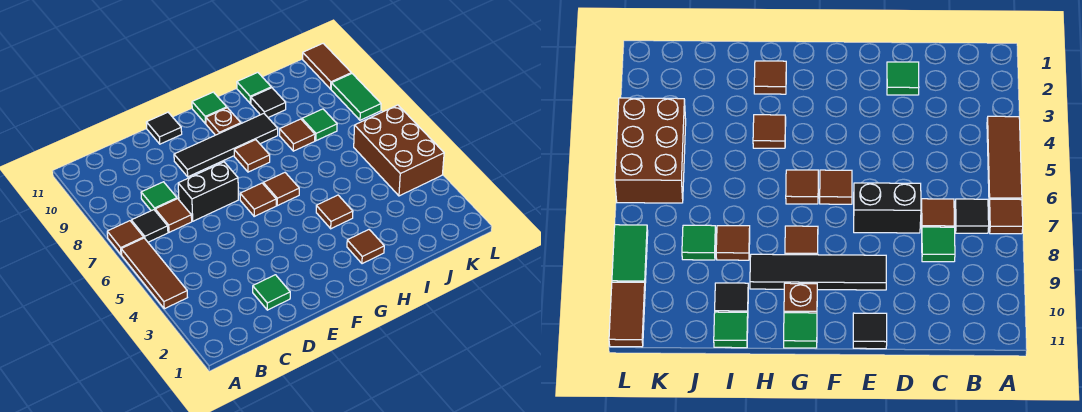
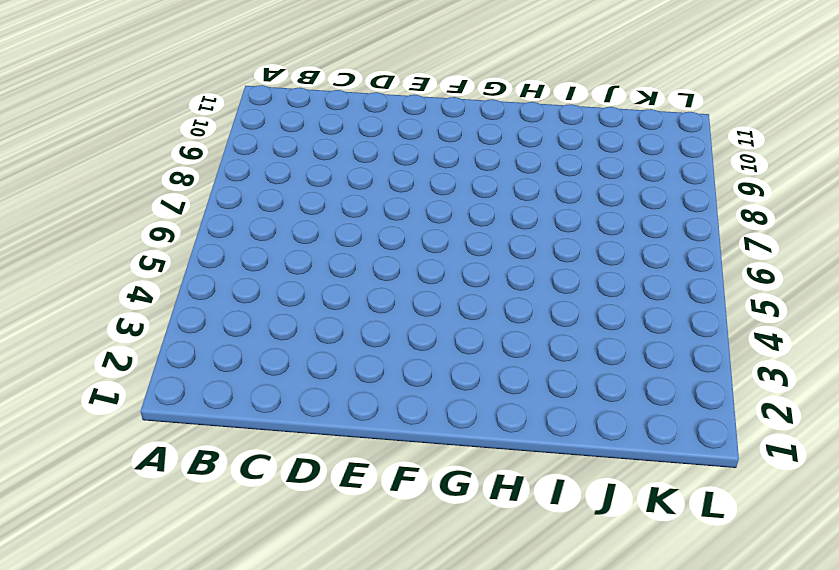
none -> brown tile A4:A6 level 1
none -> brown tile A7 level 1
none -> black tile B7 level 1

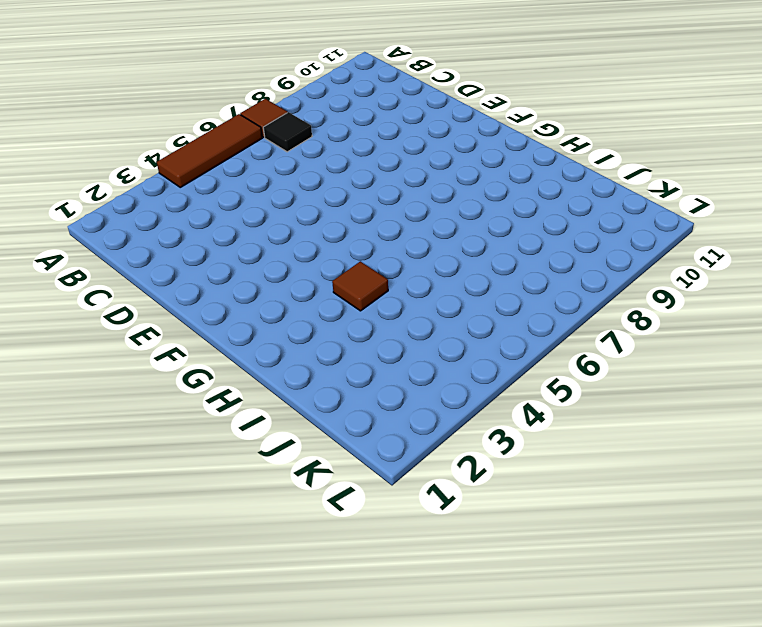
none -> brown tile C7 level 1
none -> green tile C8 level 1
none -> green tile D2 level 1

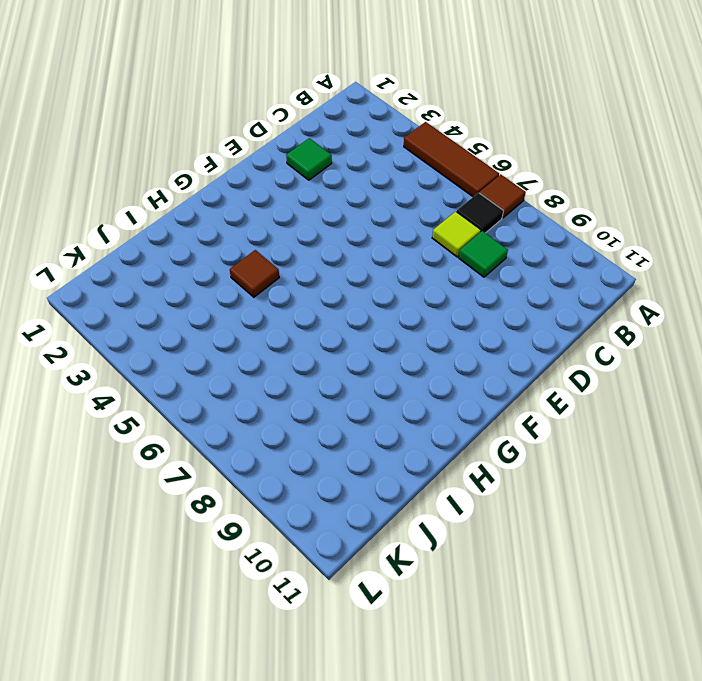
lime tile C7 level 1 -> brown tile C7 level 1
none -> black brick D7:E7 level 1
none -> black tile E9:H9 level 1
none -> black tile E11 level 1

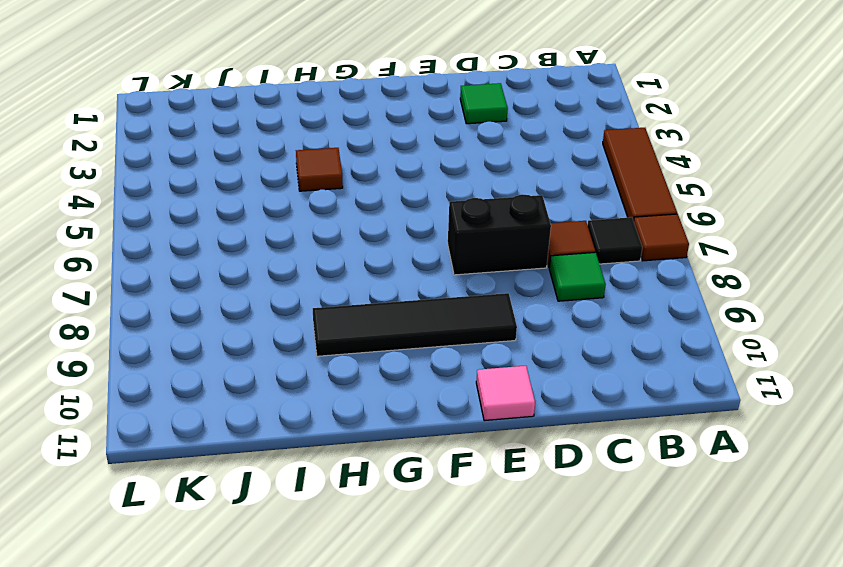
pink tile E11 level 1 -> black tile E11 level 1
none -> brown tile F6 level 1
none -> brown tile G6 level 1
none -> brown tile G8 level 1

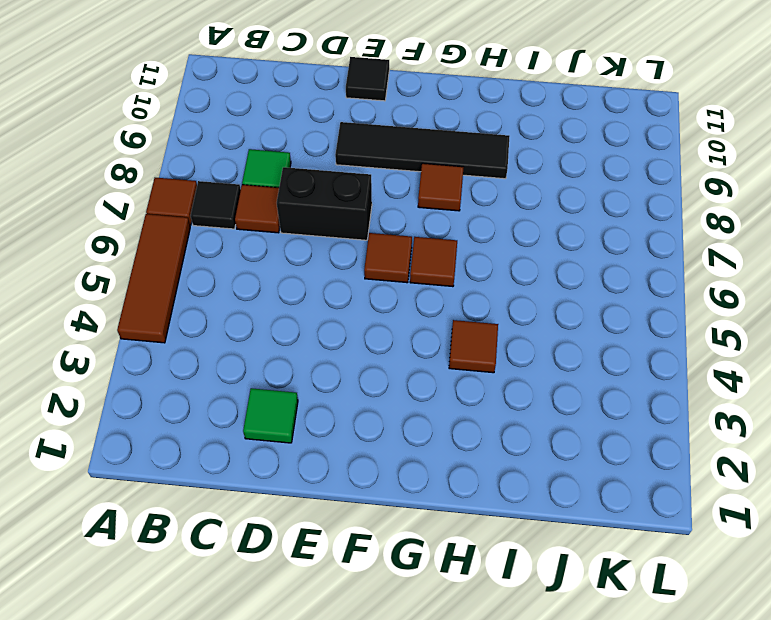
none -> brown plate G10 level 1
none -> green tile G11 level 1
none -> brown tile H2 level 1

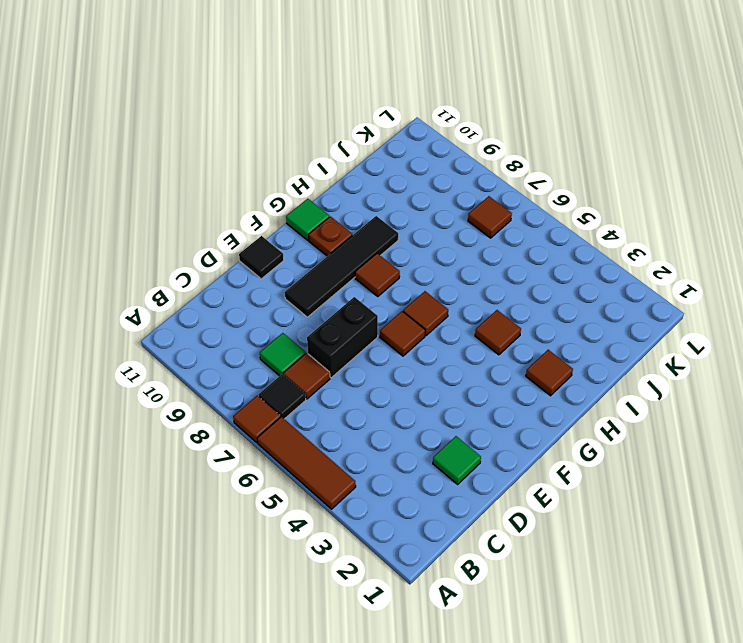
brown tile K7 level 1 -> brown tile I8 level 1
none -> black tile I10 level 1
none -> green tile I11 level 1
none -> green tile J8 level 1

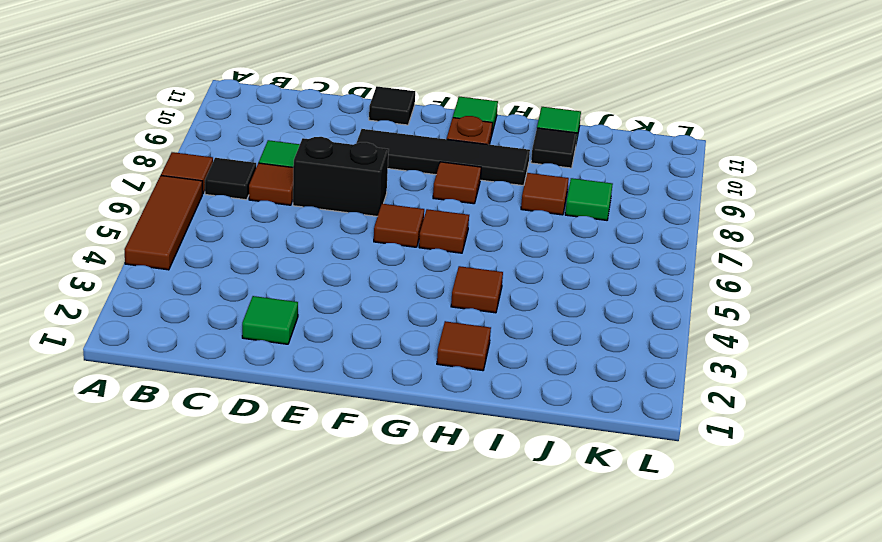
none -> brown brick K4:L6 level 1
none -> green tile L8:L9 level 1
none -> brown tile L10:L11 level 1

